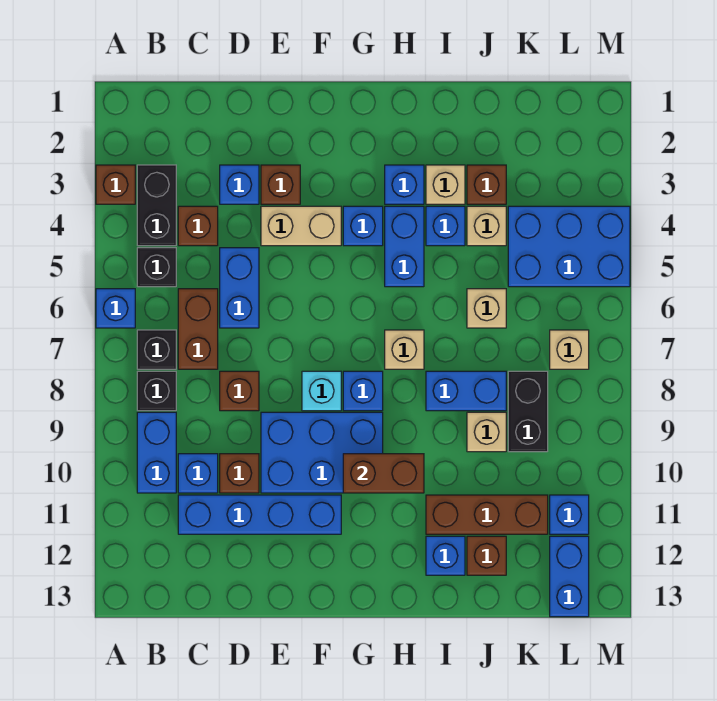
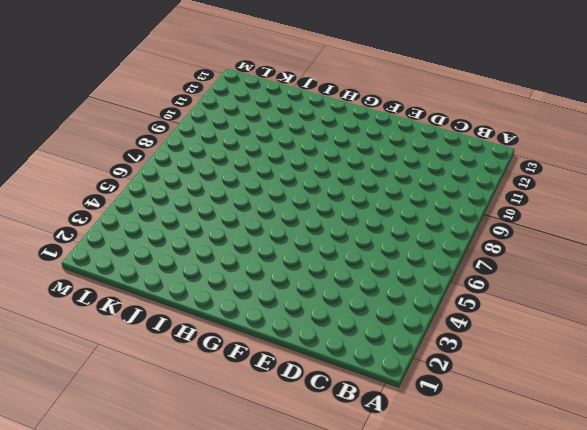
none -> brown brick A3 level 1
none -> blue brick A6 level 1
none -> black brick B3:B4 level 1
none -> black brick B5 level 1

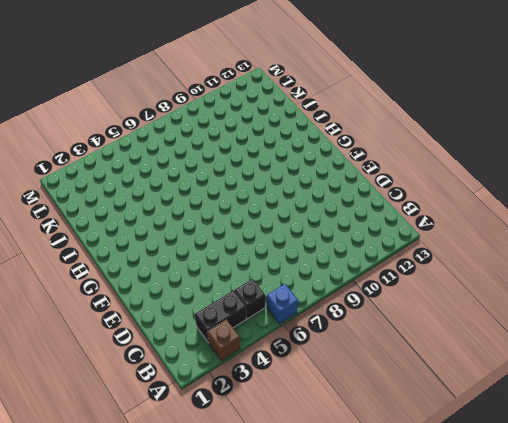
none -> black brick B7 level 1
none -> black brick B8 level 1
none -> blue brick B9:B10 level 1
none -> brown brick C4 level 1

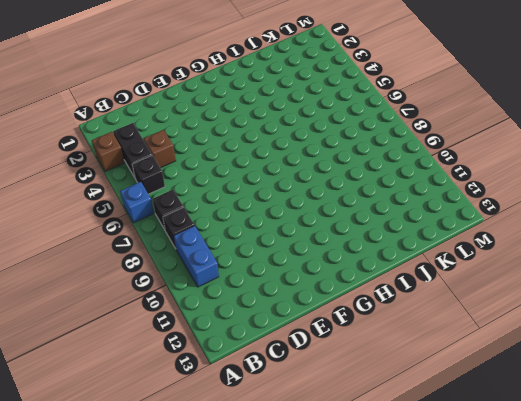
none -> brown brick C6:C7 level 1
none -> blue brick C10 level 1
none -> blue brick C11:F11 level 1
none -> blue brick D3 level 1

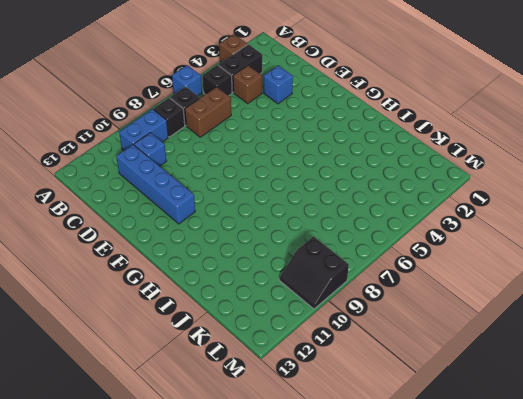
black slope L9:M10 level 1 top 9 -> none
none -> blue brick D5:D6 level 1
none -> brown brick D8 level 1
none -> brown brick D10 level 1
none -> brown brick E3 level 1

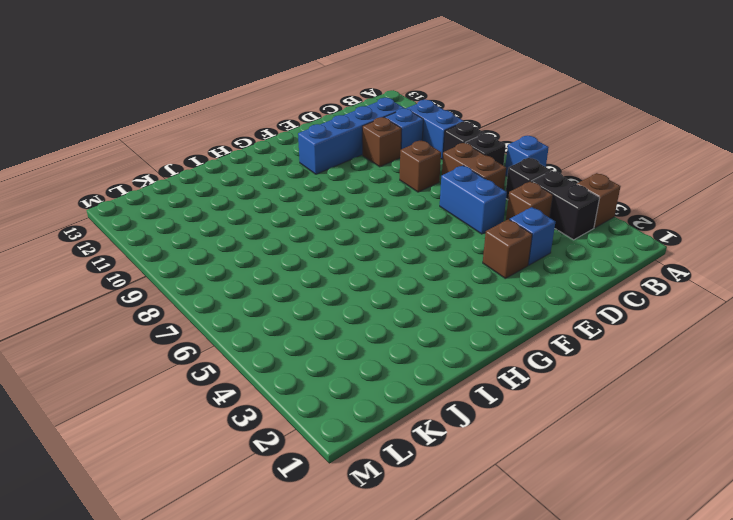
none -> tan brick E4:F4 level 1
none -> blue brick E9:G10 level 1
none -> cyan brick F8 level 1
none -> blue brick G4 level 1

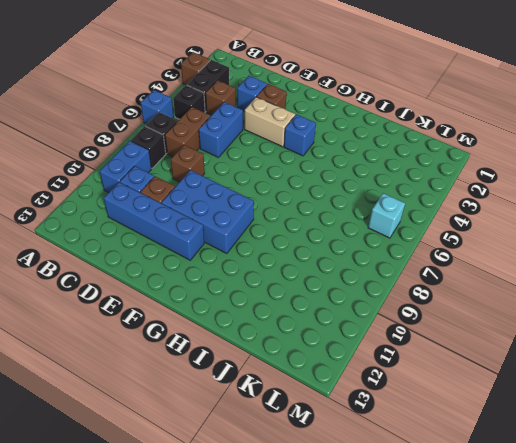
cyan brick L6 level 1 -> cyan brick F8 level 1
none -> blue brick G8 level 1
none -> blue brick H3 level 1
none -> blue brick H4:H5 level 1
none -> tan brick H7 level 1

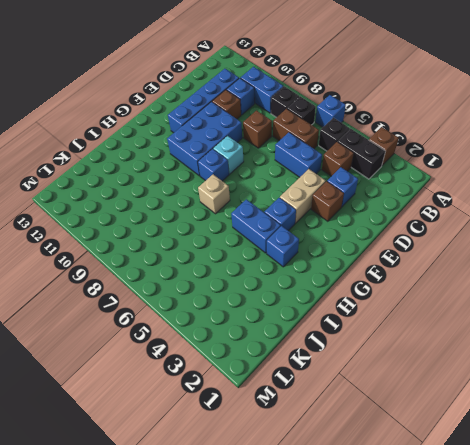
none -> tan brick I3 level 1
none -> blue brick I4 level 1
none -> blue brick I8:J8 level 1
none -> brown brick I11:K11 level 1

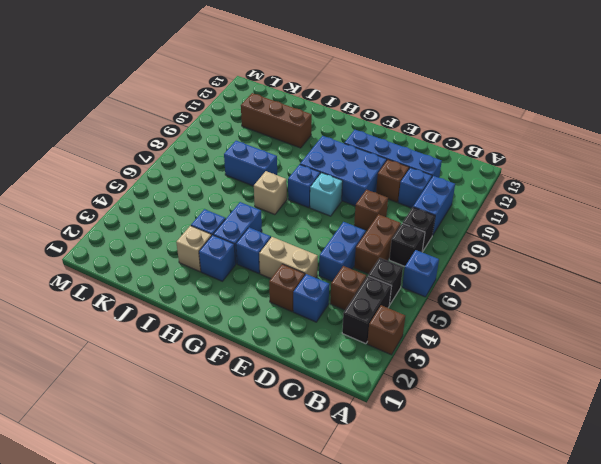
none -> blue brick I12 level 1
none -> brown brick J3 level 1
none -> tan brick J4 level 1
none -> tan brick J6 level 1

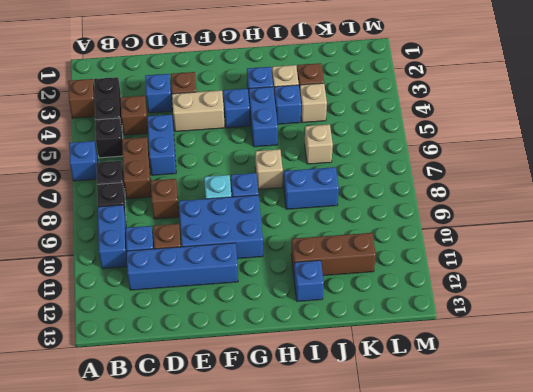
none -> tan brick J9 level 1
none -> brown brick J12 level 1
none -> blue brick K4:M5 level 1
none -> black brick K8:K9 level 1

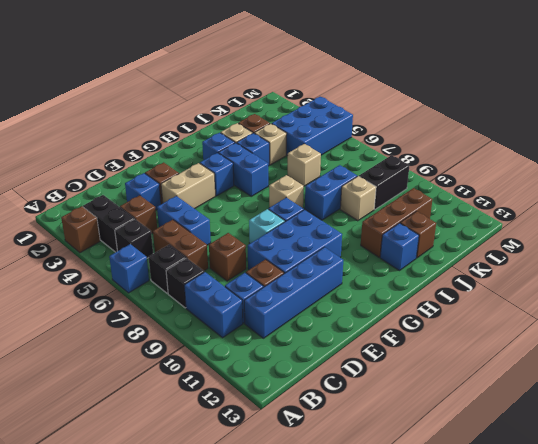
black brick K9:L9 level 1 -> black brick K8:K9 level 1
none -> tan brick L7 level 1
none -> blue brick L11 level 1
none -> blue brick L12:L13 level 1
none -> brown brick G10:H10 level 2

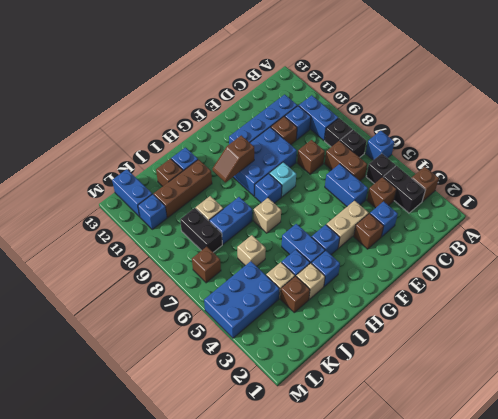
brown slope G10:H10 level 2 top G -> brown brick G10:H10 level 2
brown brick L7 level 1 -> tan brick L7 level 1

